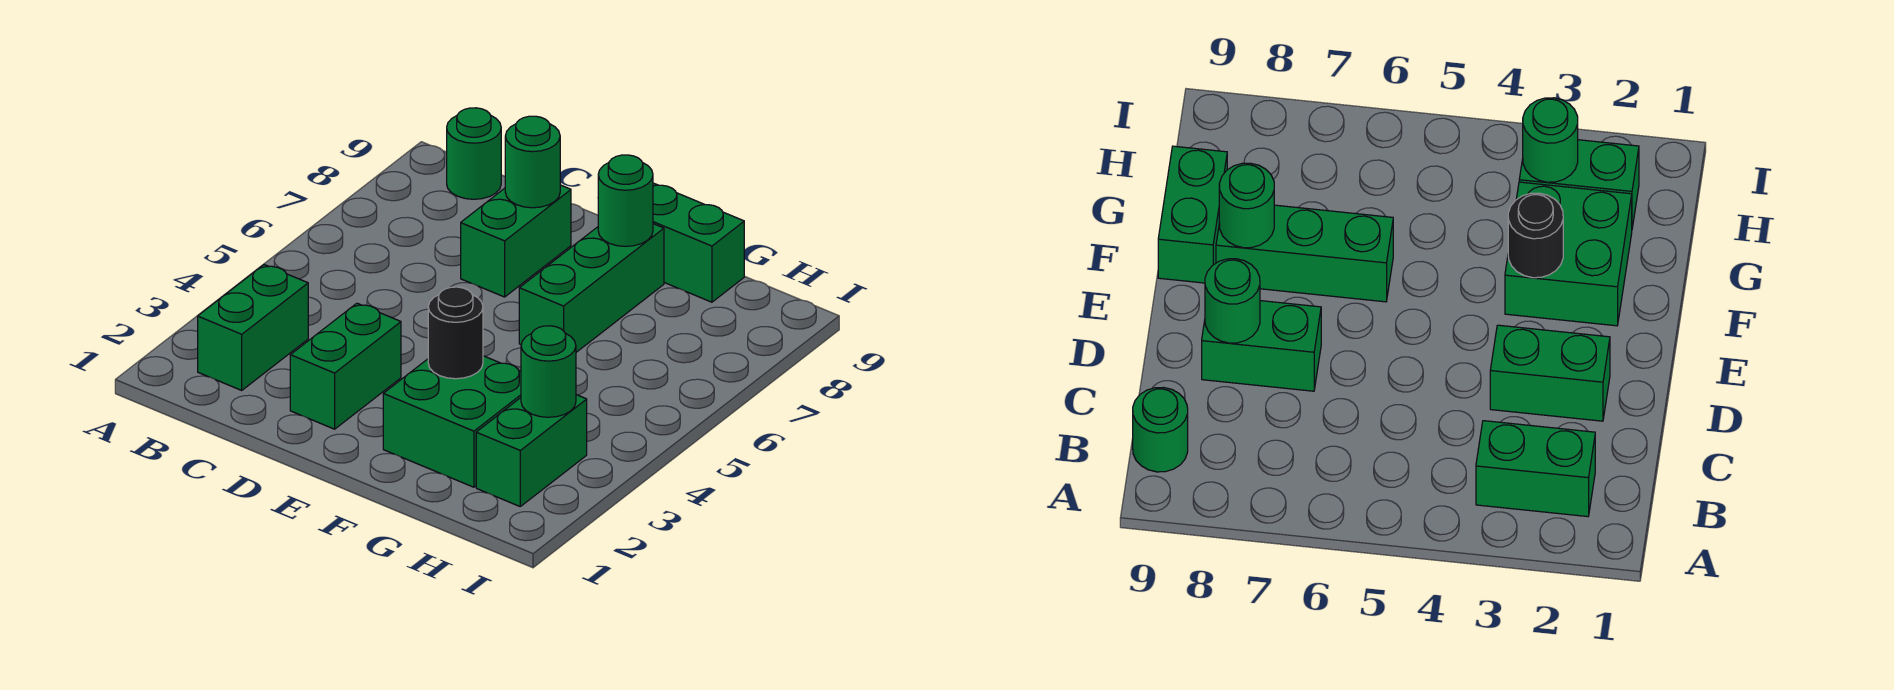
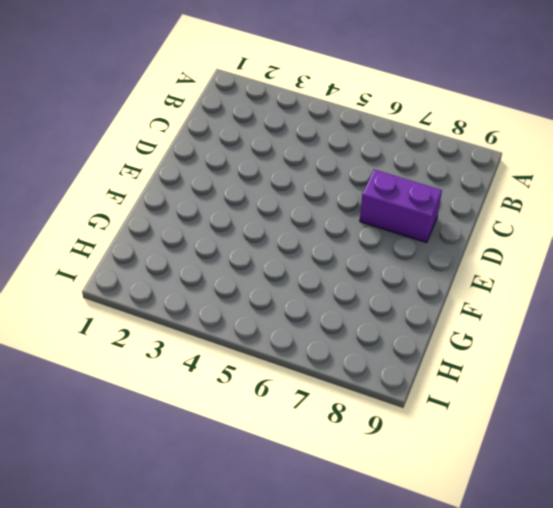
purple brick D7:D8 level 1 -> green brick D7:D8 level 1
none -> green brick B2:B3 level 1
none -> green round brick B9 level 1
none -> green brick D2:D3 level 1

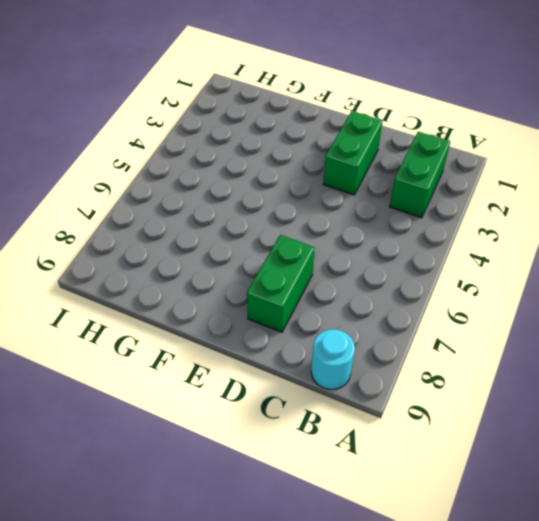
cyan round brick B9 level 1 -> green round brick B9 level 1
none -> green brick F2:G3 level 1
none -> green brick F6:F8 level 1
none -> green brick F9:G9 level 1

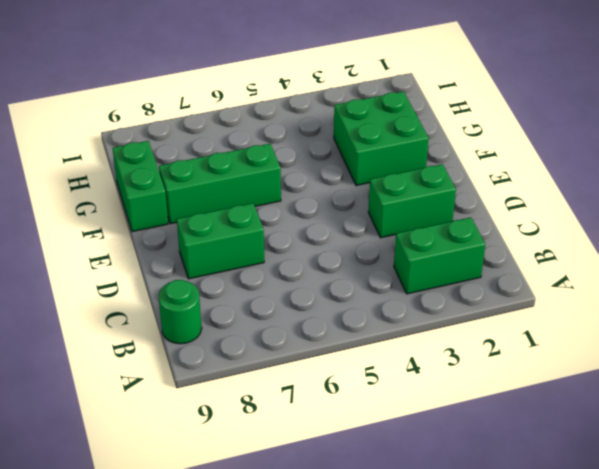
none -> green brick H2:H3 level 1
none -> green round brick D8 level 2
none -> black round brick F3 level 2

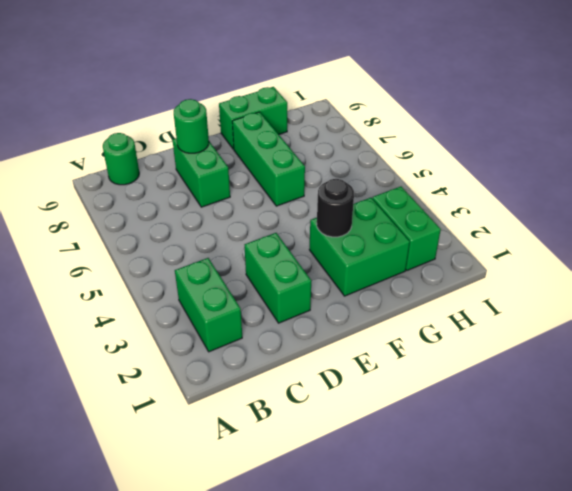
none -> green round brick F8 level 2
none -> green round brick H3 level 2

